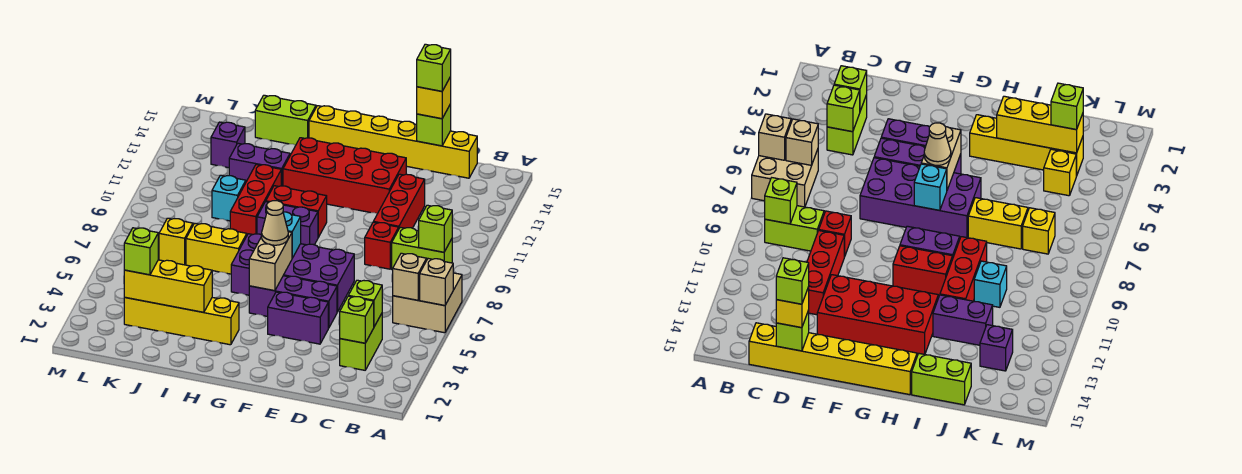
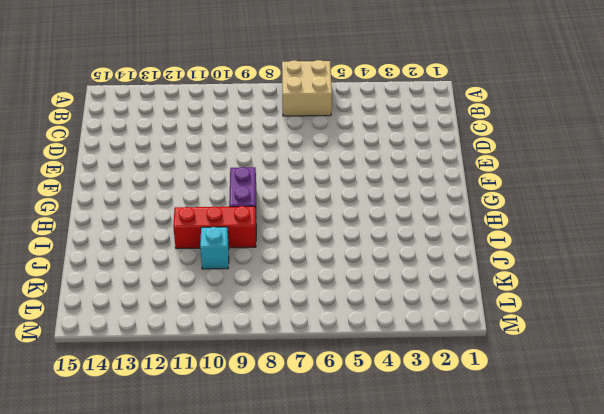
none -> lime brick B9:C9 level 1
none -> lime brick C3:C4 level 1
none -> yellow brick C15:H15 level 1
none -> red brick D9 level 1

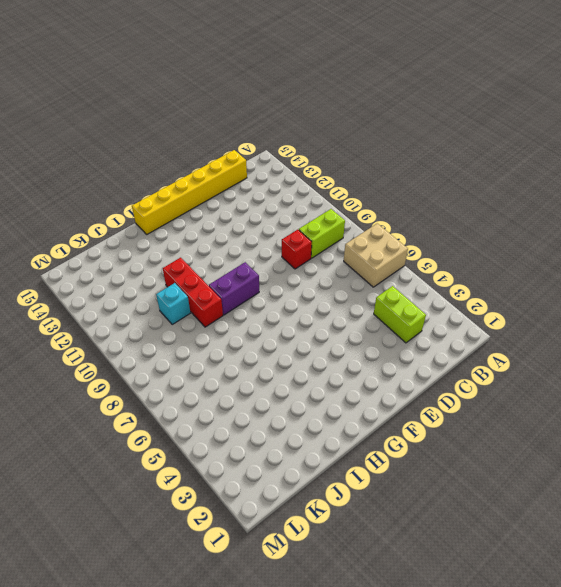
none -> red brick D10:D12 level 1
none -> purple brick E4:F4 level 1
none -> purple brick E5:G5 level 1
none -> purple brick E6:H7 level 1

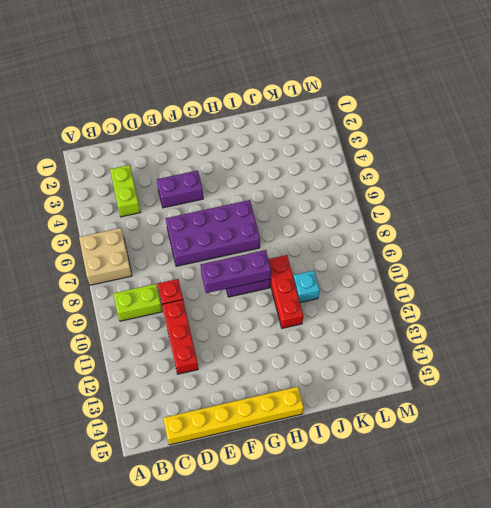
purple brick F9:H9 level 2 -> purple brick E5:G5 level 1
none -> red brick E12:H13 level 1
none -> red brick G10:H10 level 1
none -> yellow brick H3:K3 level 1
none -> yellow brick I7:J7 level 1

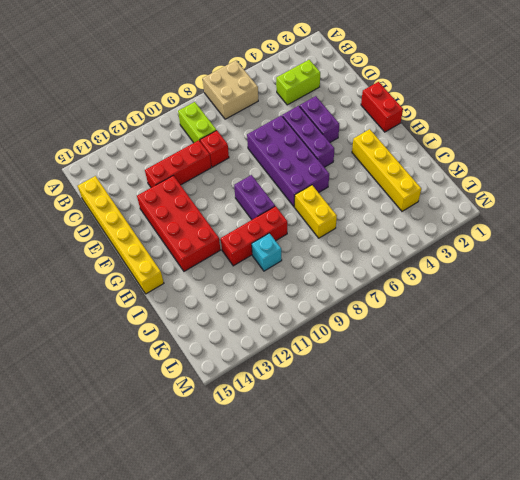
red brick F1:G1 level 1 -> red brick G10:H10 level 1
none -> purple brick I12:J12 level 1
none -> lime brick I15:J15 level 1
none -> yellow brick K4 level 1
none -> yellow brick K7 level 1

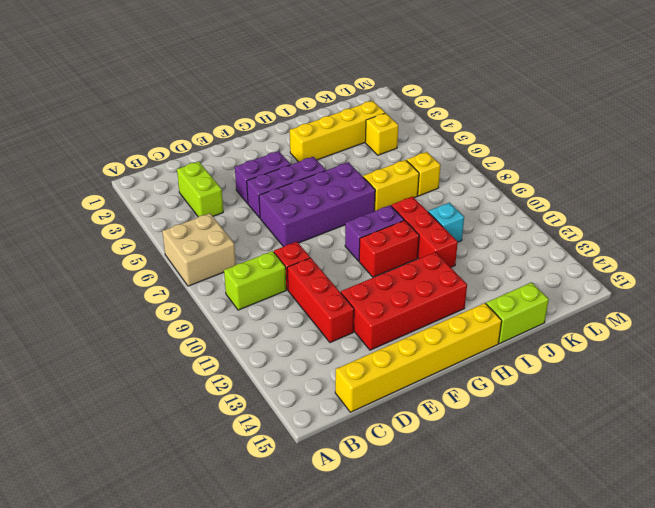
none -> purple brick I12:J12 level 1
none -> purple brick K13 level 1
none -> tan brick A6 level 2
none -> tan brick B6 level 2

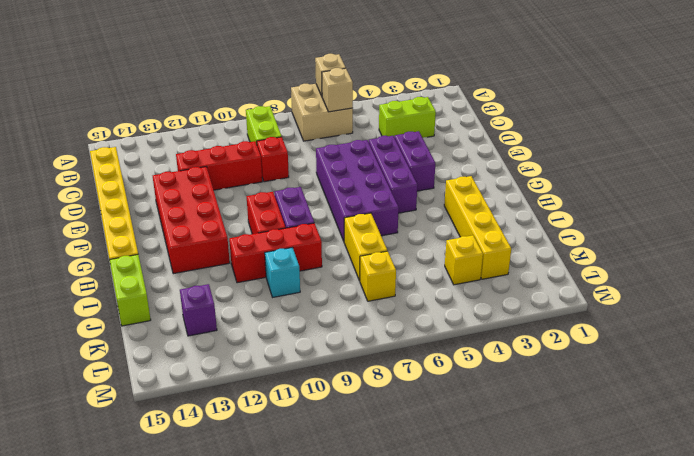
none -> purple brick I12:J12 level 1
none -> lime brick B9 level 2
none -> lime brick C3 level 2
none -> lime brick C4 level 2

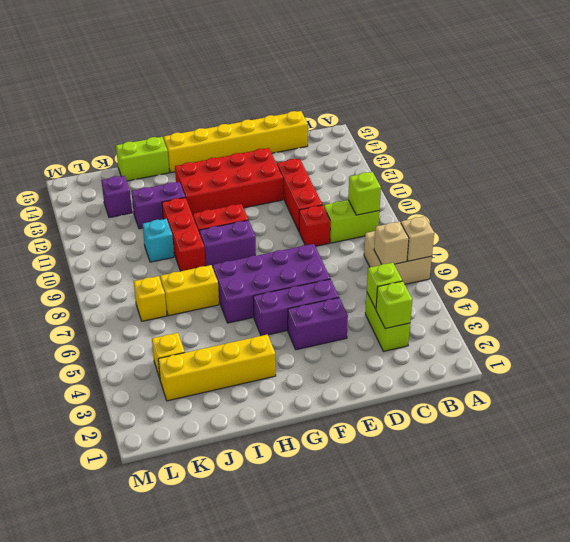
none -> lime brick D15 level 2
none -> tan brick G5:G6 level 2
none -> cyan brick G7 level 2
none -> yellow brick I3:K3 level 2

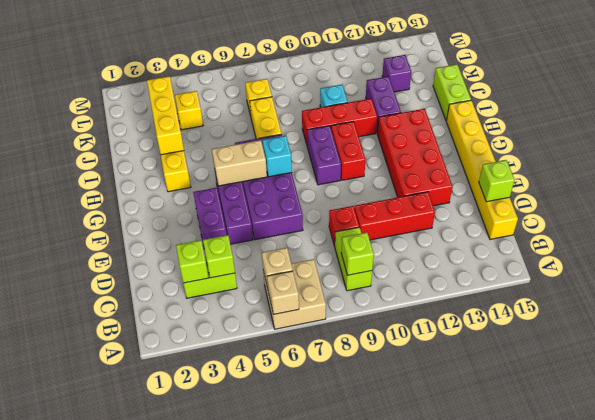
none -> yellow brick D15 level 3
none -> tan cone G6 level 3
none -> lime brick K3 level 3
none -> lime brick D15 level 4

